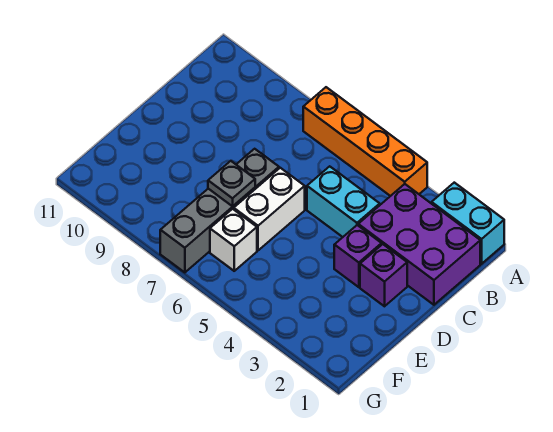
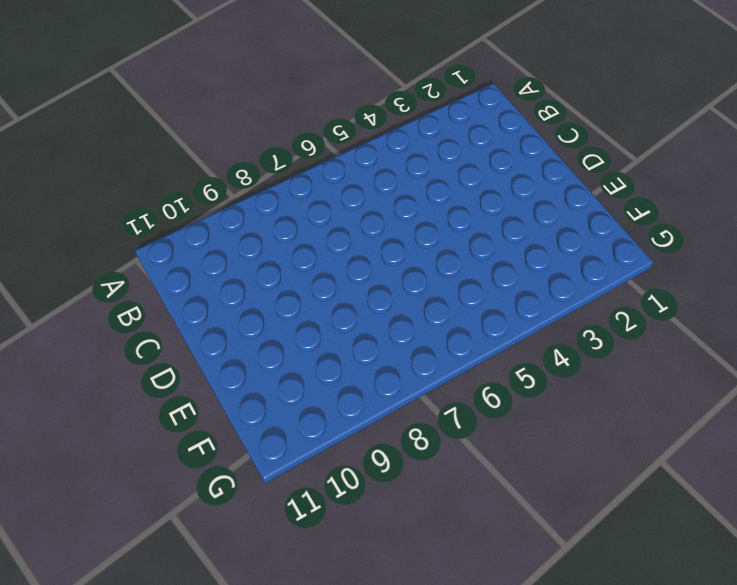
none -> cyan brick A1:A2 level 1
none -> orange brick A4:A7 level 1

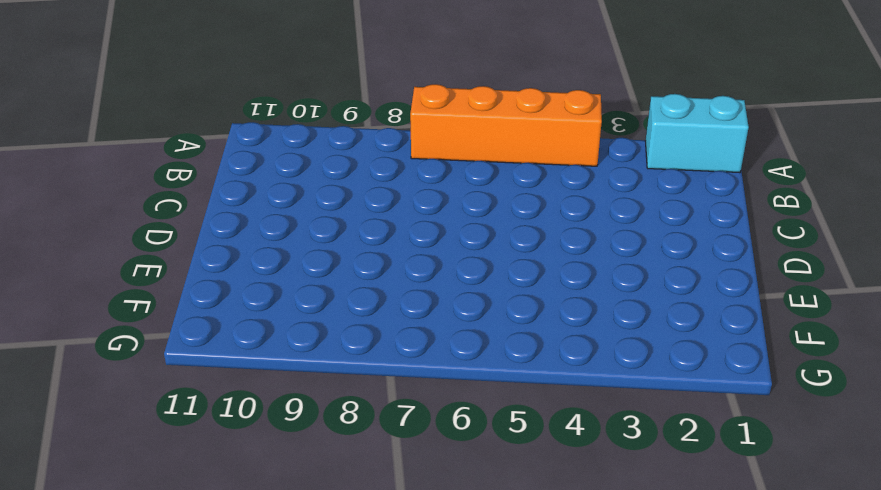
none -> purple brick B1:C3 level 1
none -> cyan brick C4:C5 level 1

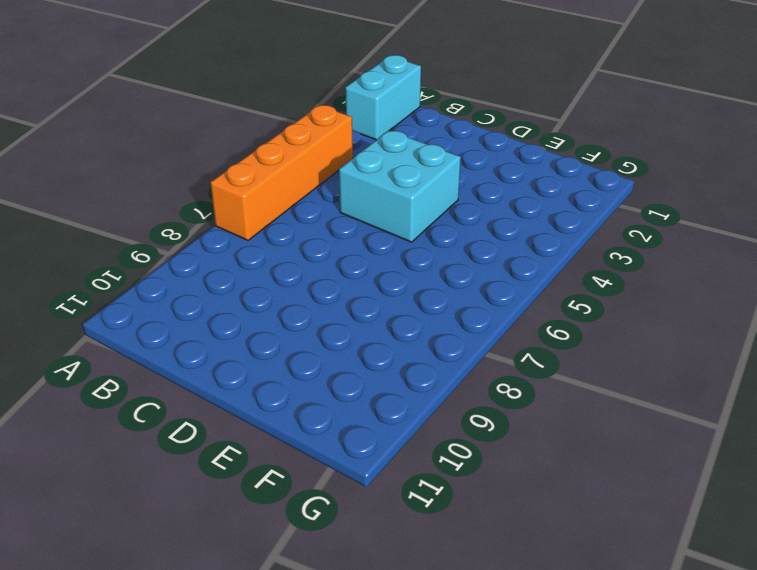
cyan brick C4:D5 level 1 -> cyan brick C4:C5 level 1
none -> purple brick B1:C3 level 1
none -> purple brick D2 level 1

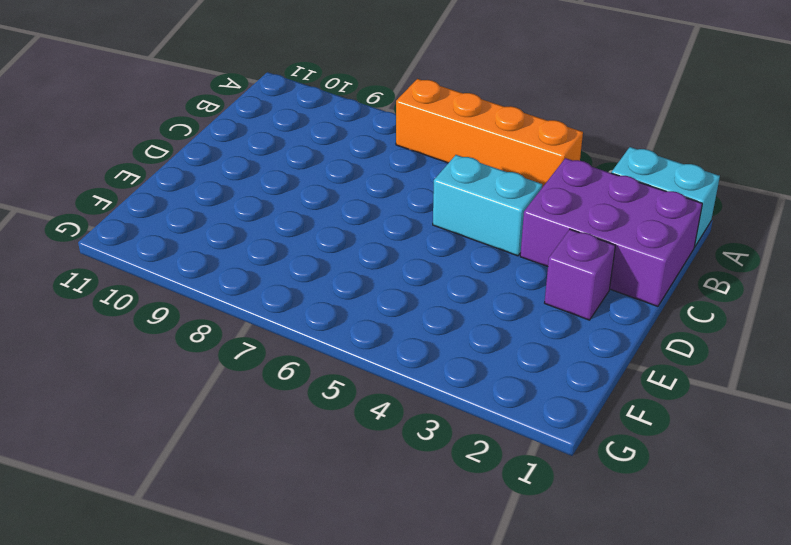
none -> purple brick D3 level 1
none -> white brick D6:E6 level 1

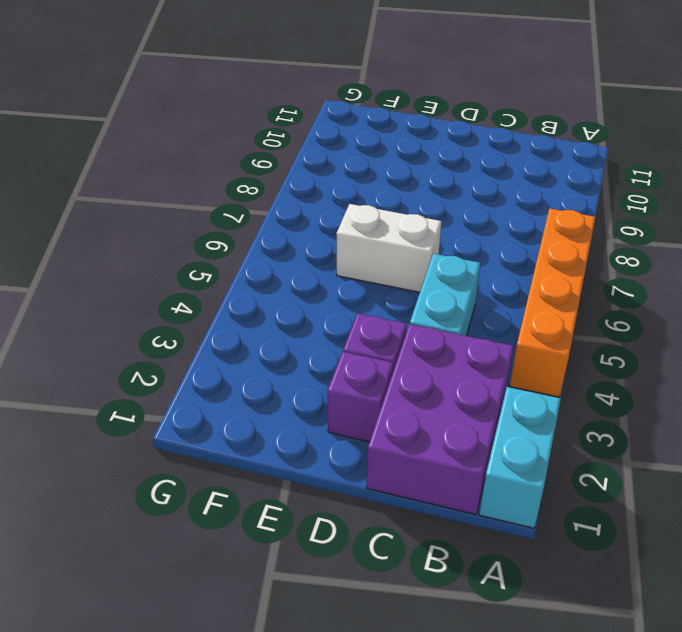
none -> grey brick D7:G7 level 1
none -> white brick F6 level 1

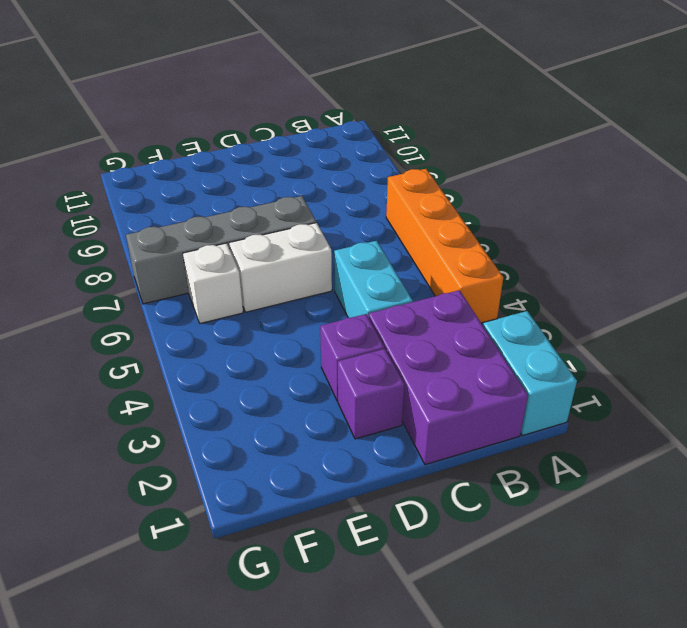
none -> grey plate E7 level 2

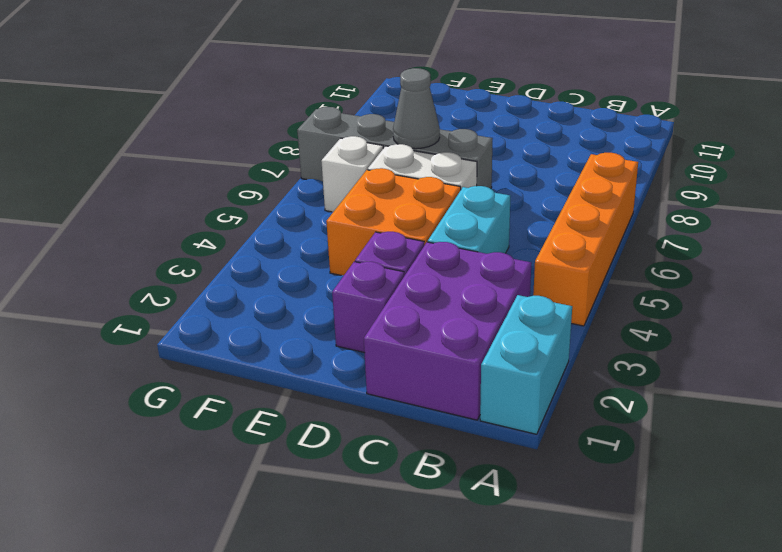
orange brick D4:E5 level 1 -> none
grey cone E7 level 2 -> grey plate E7 level 2

